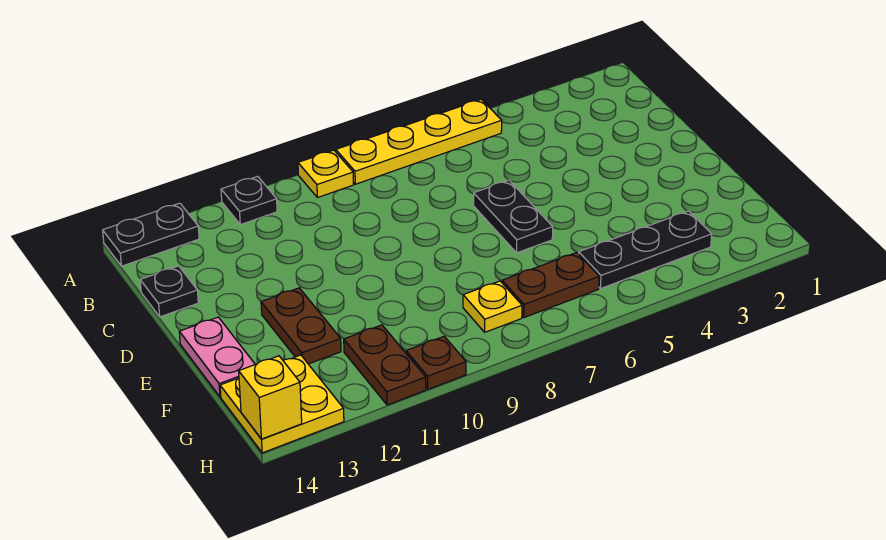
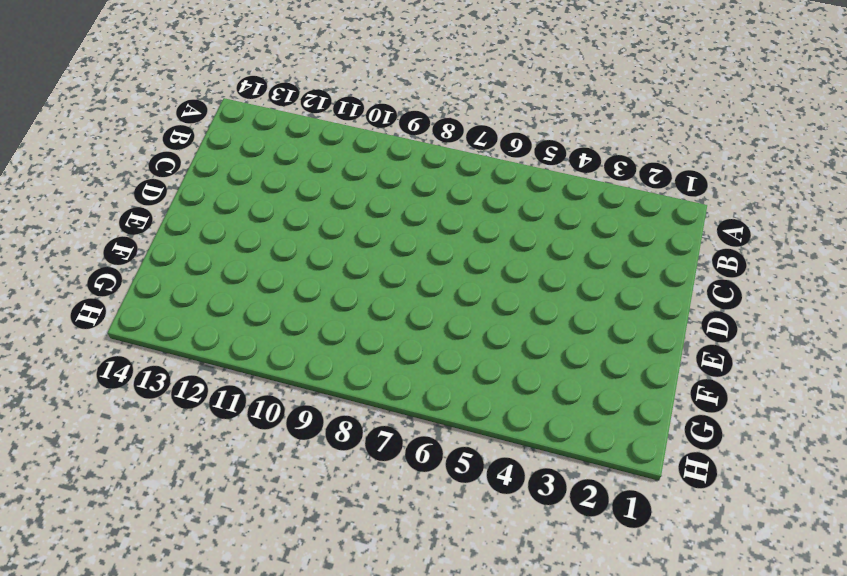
none -> yellow plate A5:A8 level 1
none -> yellow plate A9 level 1
none -> black plate A11 level 1

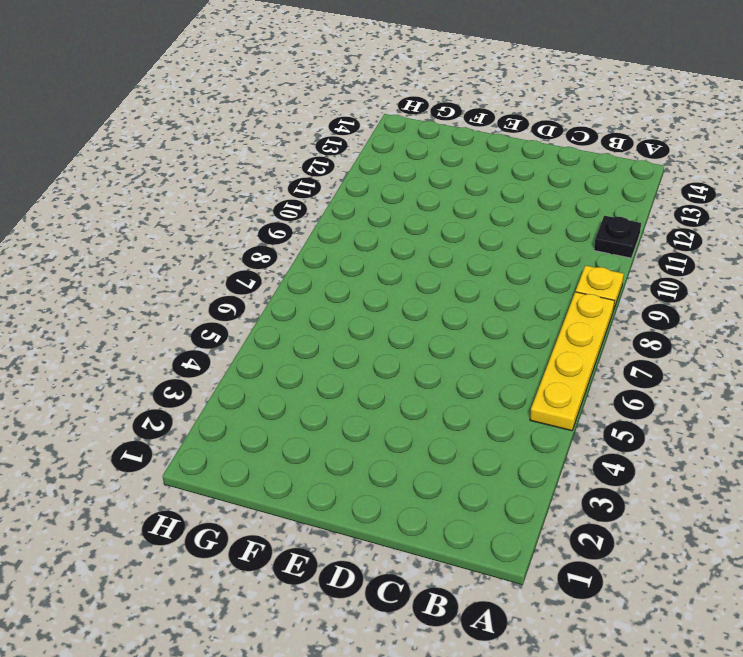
none -> black plate A13:A14 level 1
none -> black plate C14 level 1
none -> black plate D6:E6 level 1

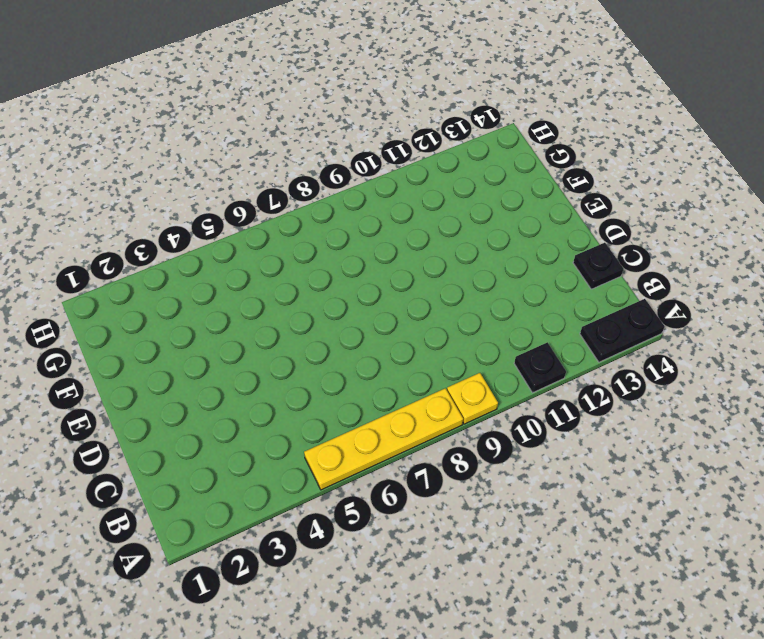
none -> black plate D6:E6 level 1
none -> brown plate E12:F12 level 1
none -> pink plate E14:F14 level 1

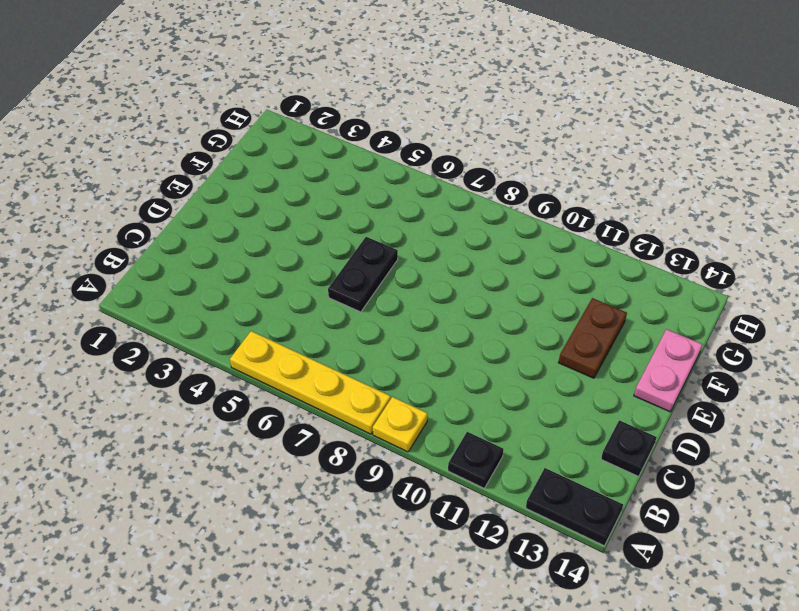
none -> black plate G3:G5 level 1
none -> brown plate G6:G7 level 1
none -> yellow plate G8 level 1

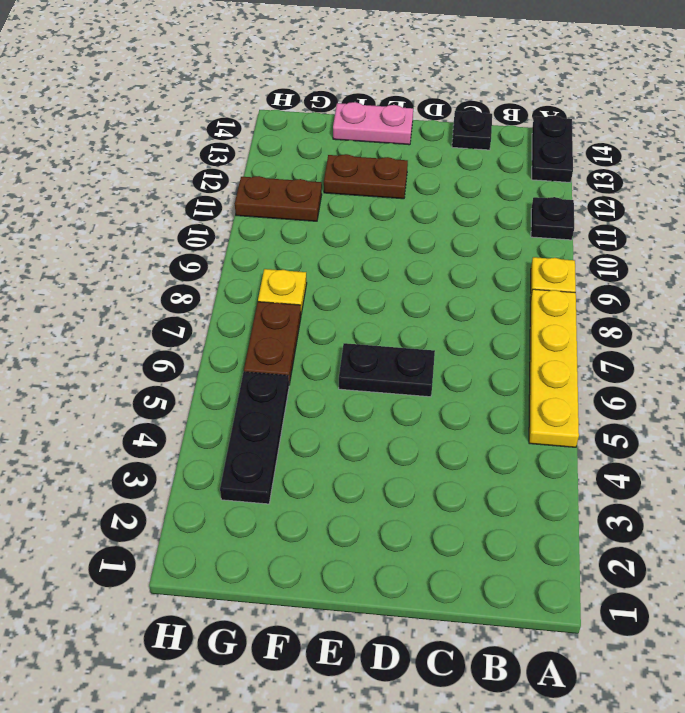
none -> yellow plate G13:H14 level 1
none -> brown plate H10 level 1
none -> yellow brick H14 level 2

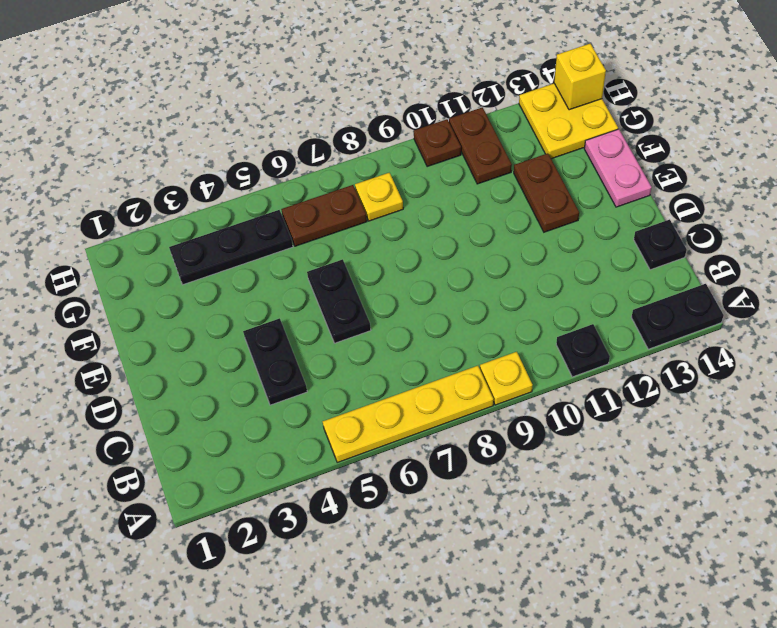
black plate C4:D4 level 1 -> none

